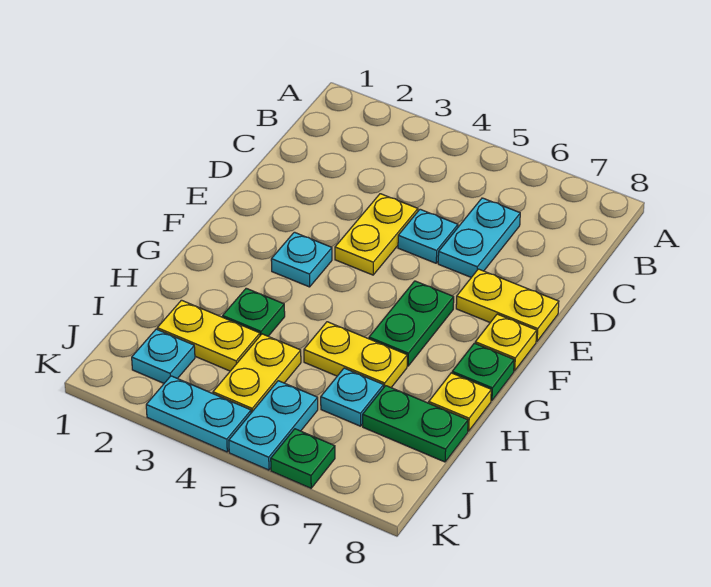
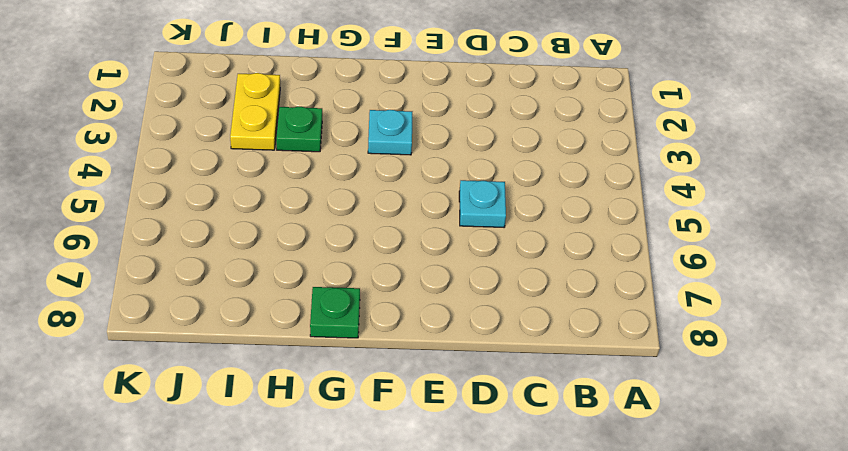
none -> cyan plate C6:D6 level 1
none -> yellow plate D4:E4 level 1
none -> yellow plate E7:E8 level 1

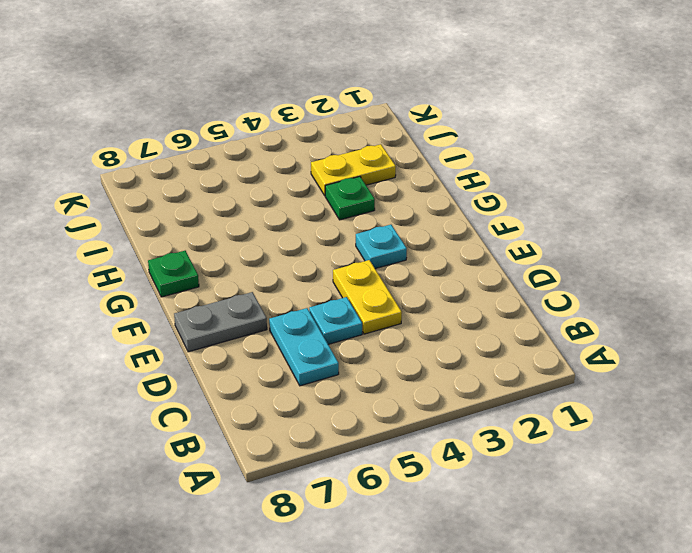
grey plate E7:E8 level 1 -> yellow plate E7:E8 level 1
none -> green plate F6:G6 level 1
none -> yellow plate F8 level 1
none -> yellow plate H5:H6 level 1

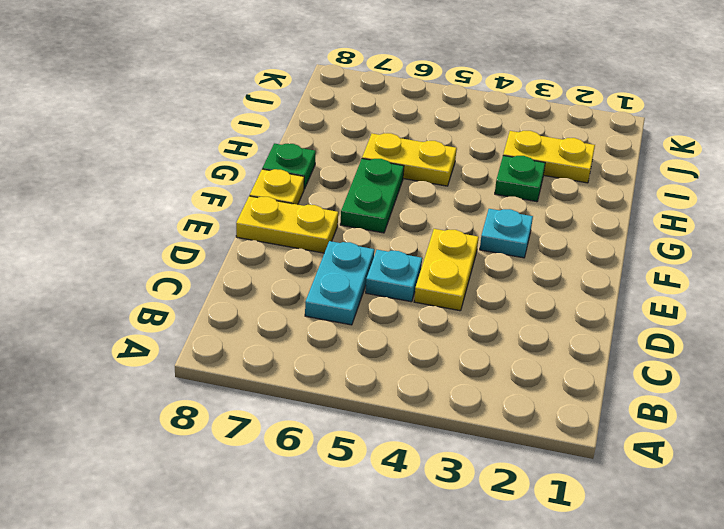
none -> yellow plate H8 level 1
none -> yellow plate I4:J4 level 1
none -> cyan plate I6 level 1

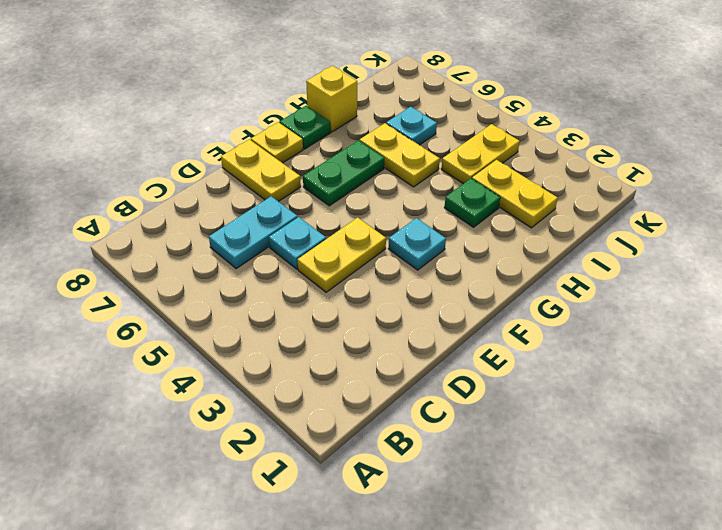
yellow brick H8 level 1 -> yellow plate H8 level 1
none -> green plate I7:I8 level 1
none -> cyan plate J2 level 1
none -> cyan plate J5:K5 level 1

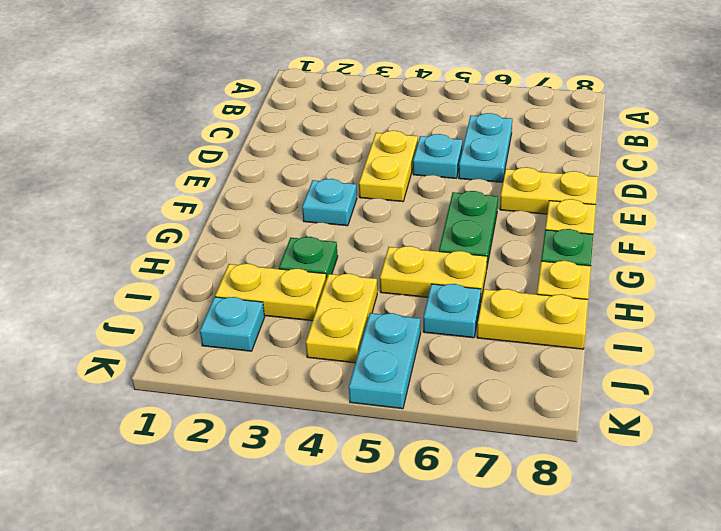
yellow plate I7:I8 level 1 -> green plate I7:I8 level 1
none -> cyan plate K3:K4 level 1
none -> green plate K6 level 1

